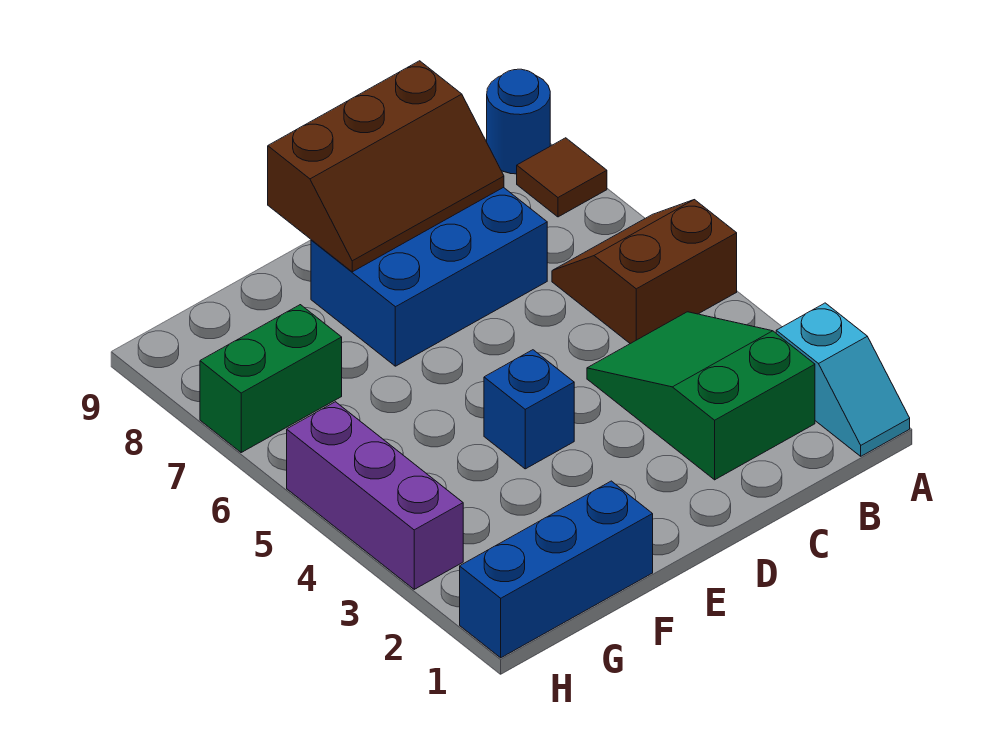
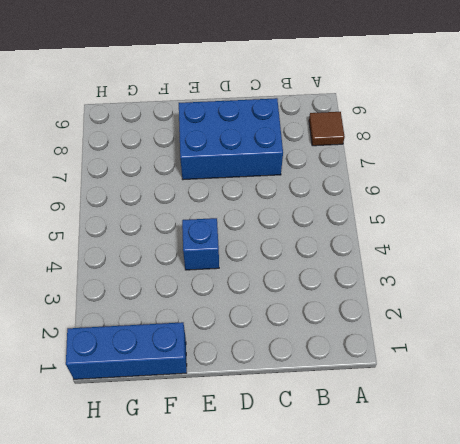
none -> cyan slope A1:A2 level 1 top 2
none -> brown slope A5:B6 level 1 top 5

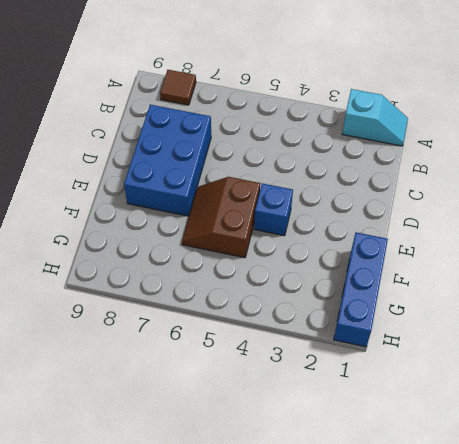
brown slope E5:F6 level 1 top 5 -> brown slope A5:B6 level 1 top 5
none -> blue round brick A9 level 1
none -> green slope B2:C4 level 1 top 2

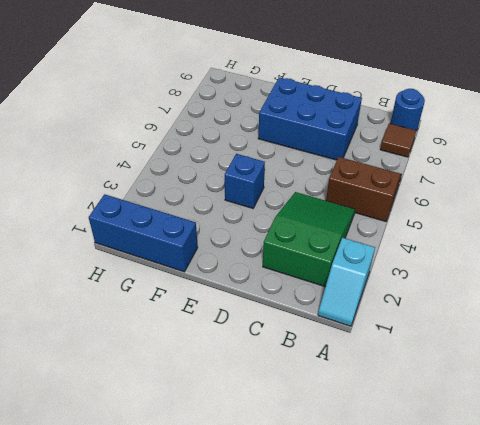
none -> green brick G7:H7 level 1
none -> purple brick H3:H5 level 1

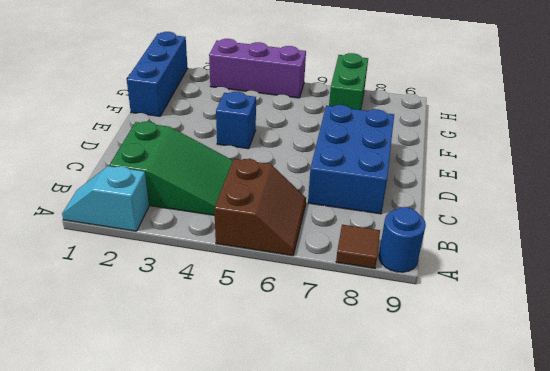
none -> brown slope C8:E9 level 2 top 9

